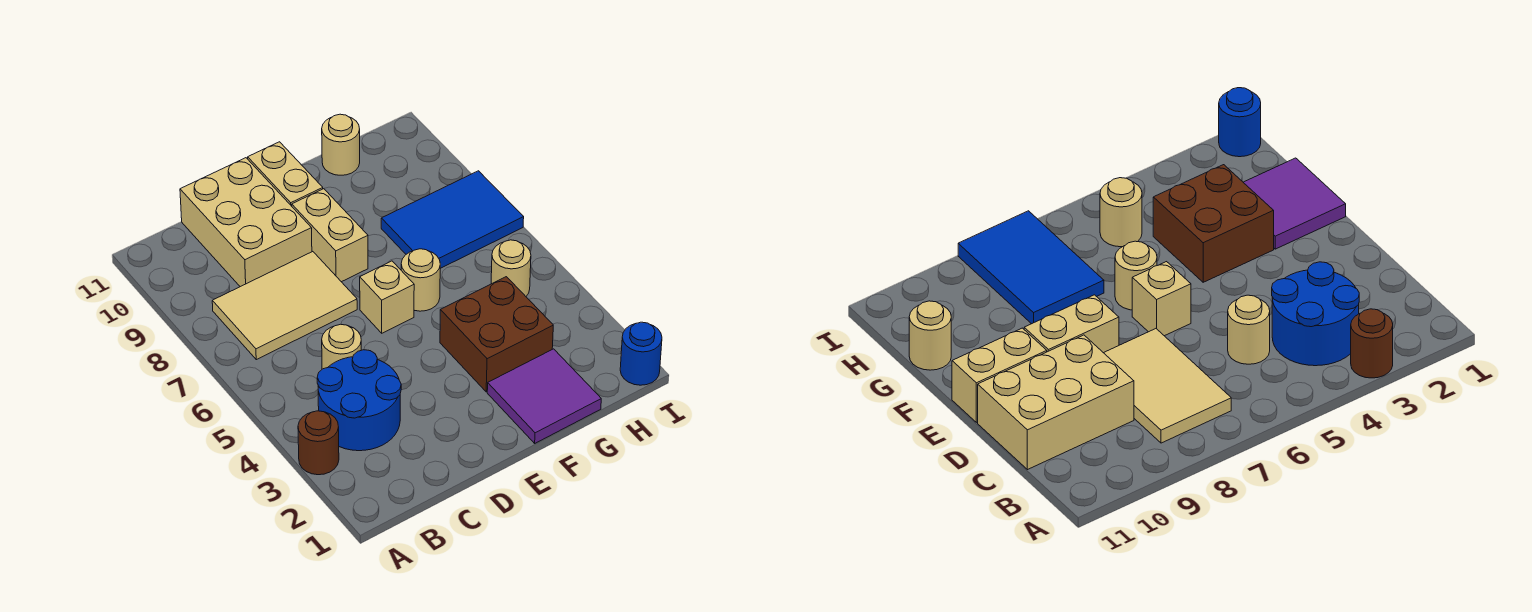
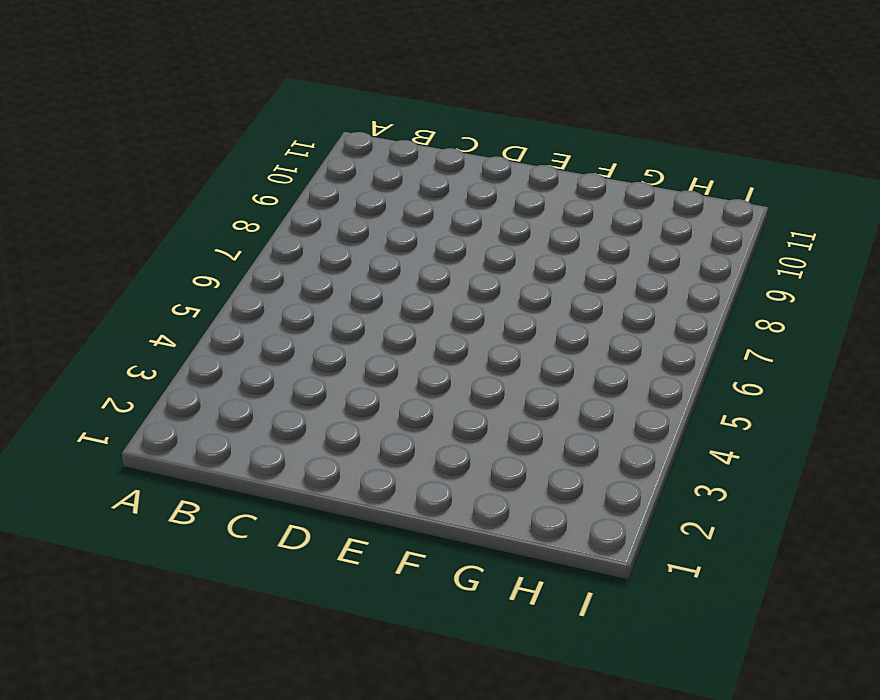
none -> brown round brick A3 level 1
none -> blue round brick B3:C4 level 1
none -> tan tile B7:D8 level 1

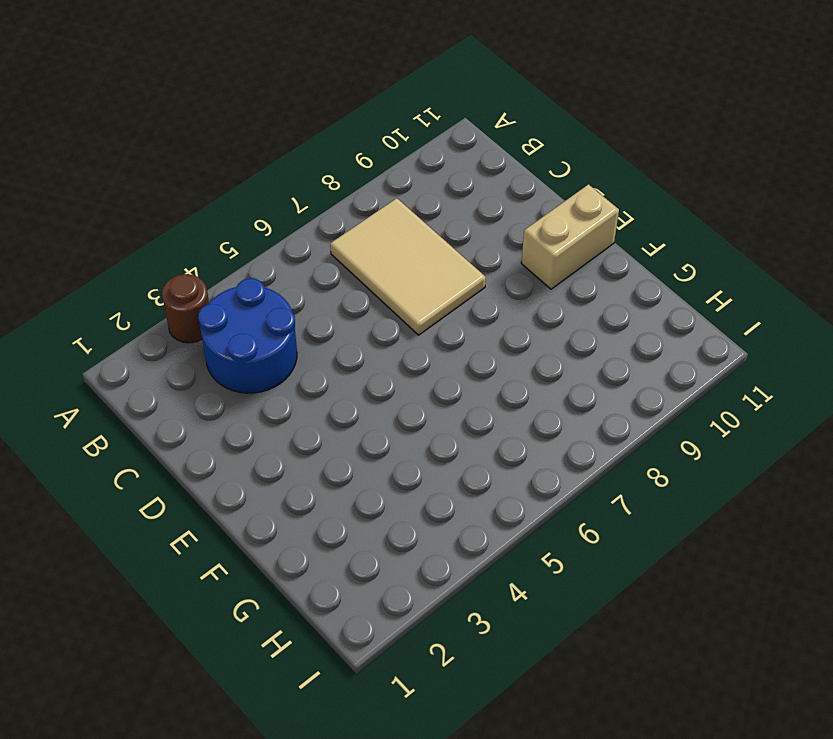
none -> tan round brick C5 level 1
none -> tan brick C9:D11 level 1
none -> tan brick E6 level 1

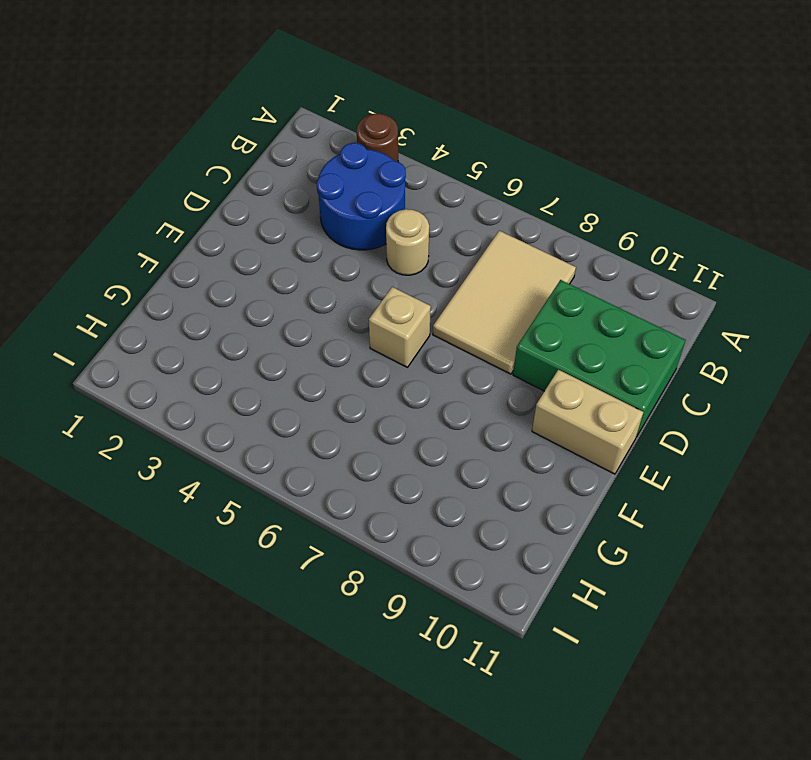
green brick C9:D11 level 1 -> tan brick C9:D11 level 1
none -> tan brick E8:E9 level 1
none -> purple tile F1:G2 level 1
none -> brown brick F3:G4 level 1

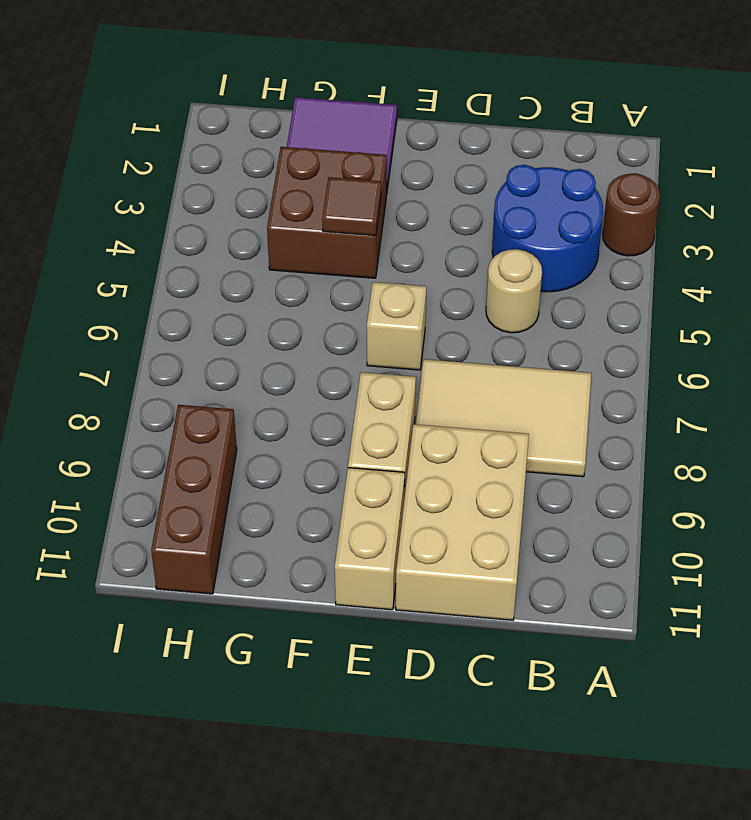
brown tile F4 level 2 -> none
brown brick H9:H11 level 1 -> none
none -> tan round brick F6 level 1
none -> blue tile G7:I8 level 1
none -> tan round brick G11 level 1

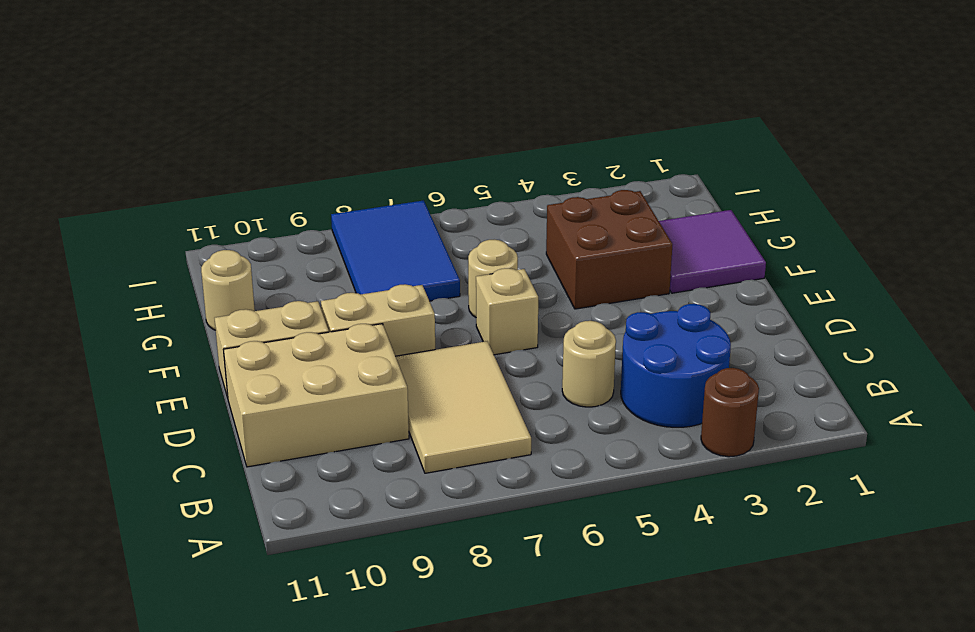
none -> tan round brick H5 level 1
none -> blue round brick I1 level 1

